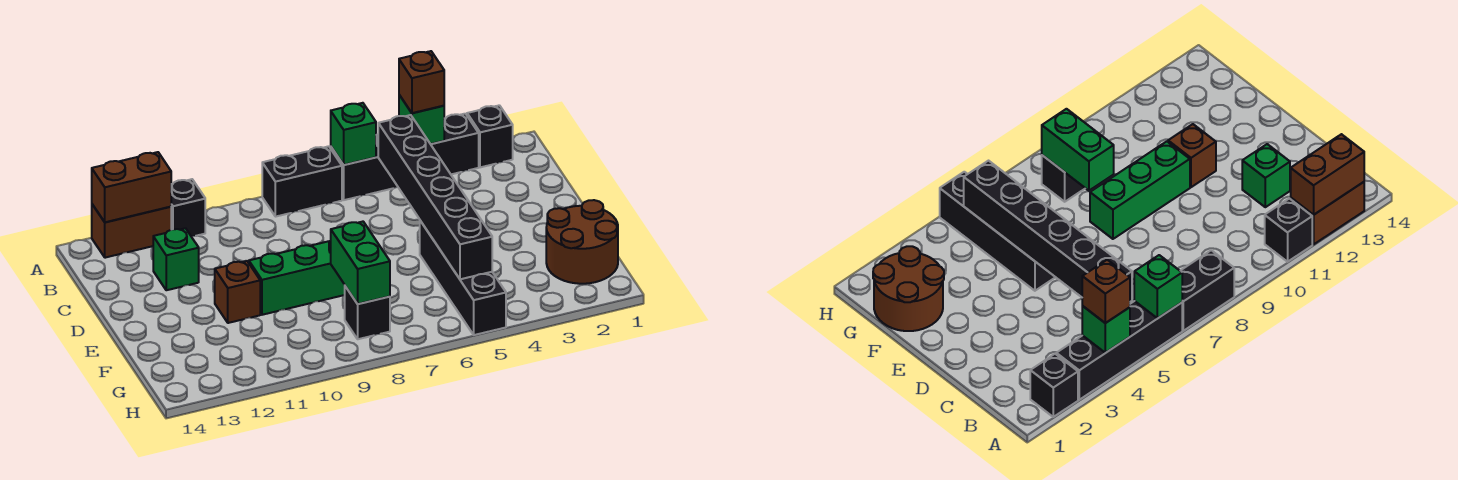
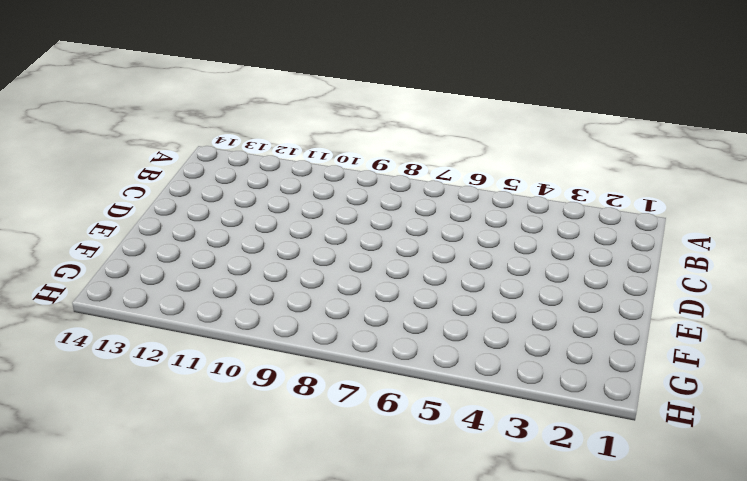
none -> black brick A2 level 1
none -> black brick A3:A6 level 1
none -> black brick A7:A8 level 1

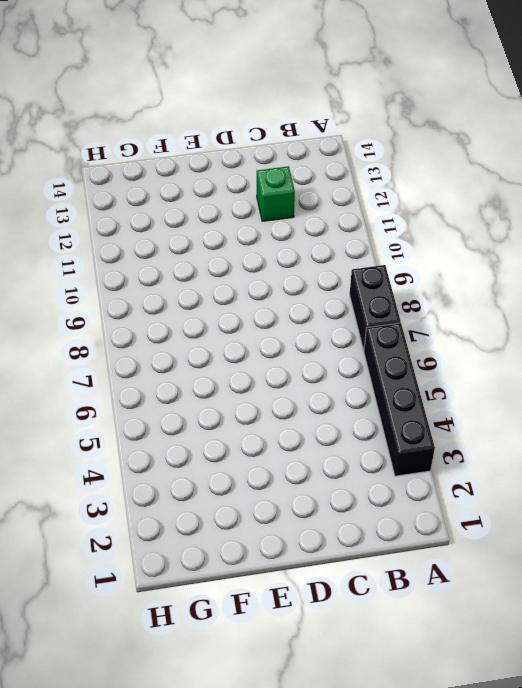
none -> black brick A2 level 1
none -> black brick A11 level 1
none -> brown brick A12:A13 level 1

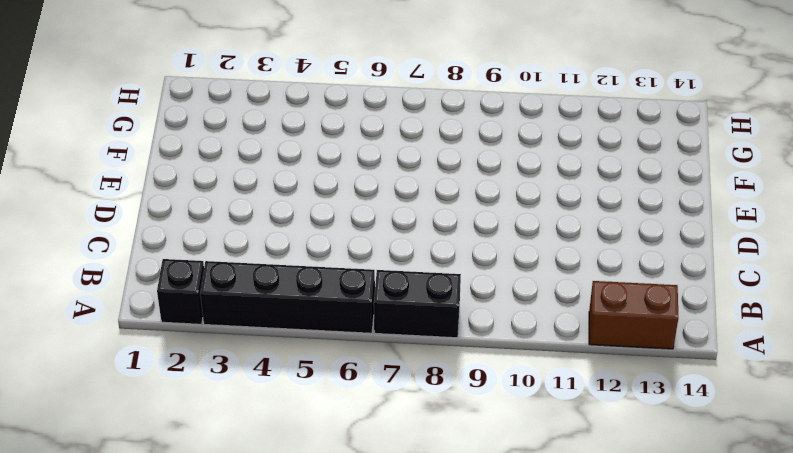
none -> black brick A11 level 1
none -> green brick C12 level 1
none -> black brick E5:H5 level 1

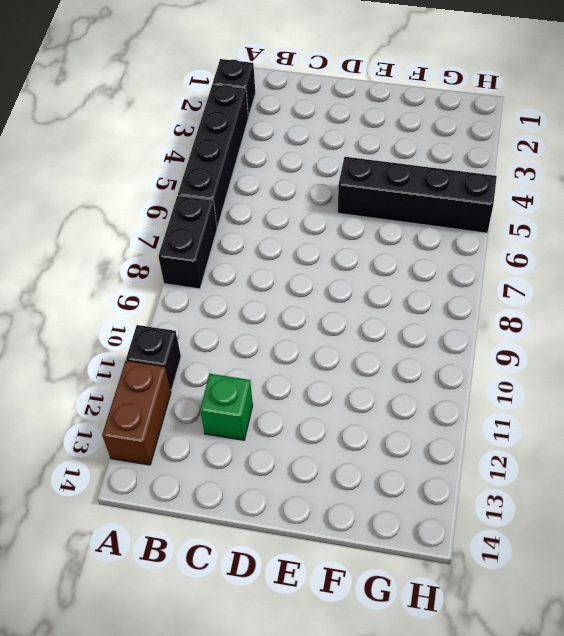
none -> green brick E8:E10 level 1
none -> brown brick E11 level 1
none -> brown round brick F1:G2 level 1

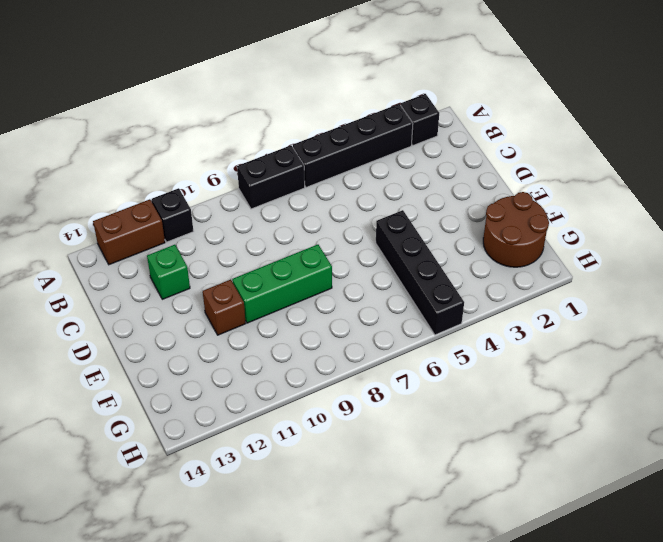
none -> black brick G8 level 1
none -> green brick A4 level 2
none -> green brick A6 level 2

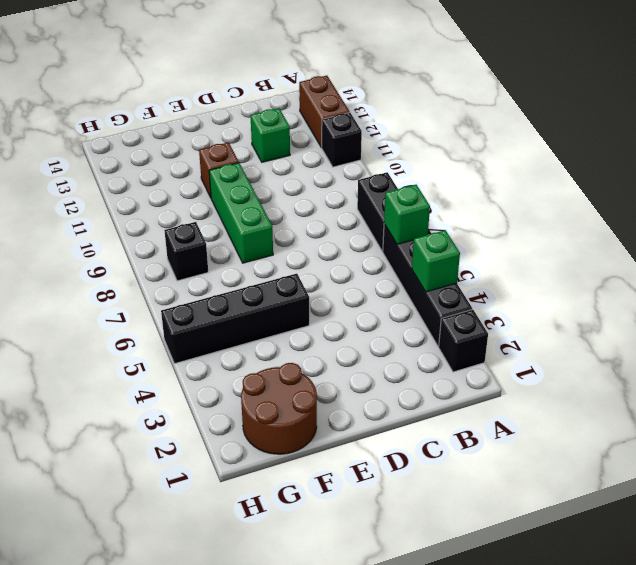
none -> brown brick A12:A13 level 2
none -> black brick B5:G5 level 2
none -> green brick F8:G8 level 2

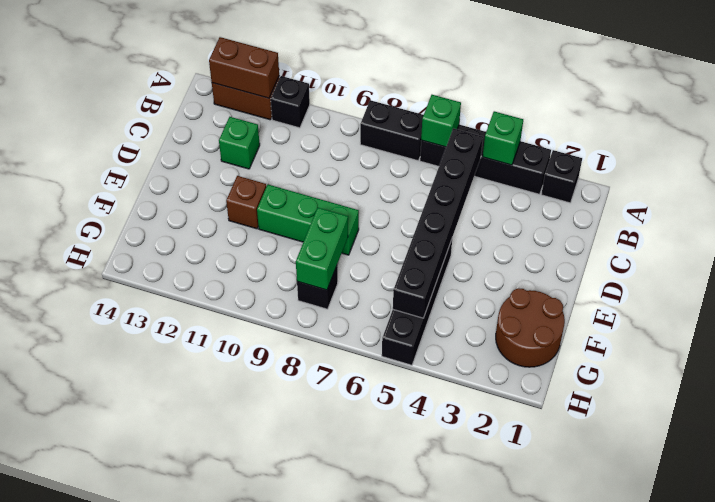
none -> brown brick A4 level 3

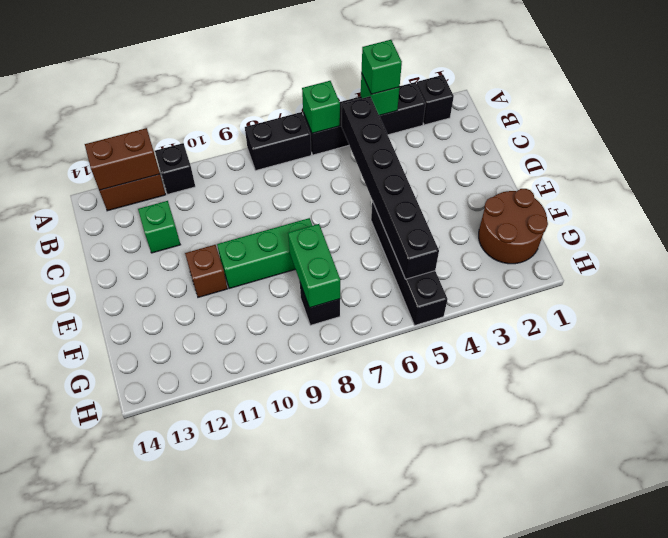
green brick A4 level 3 -> brown brick A4 level 3

